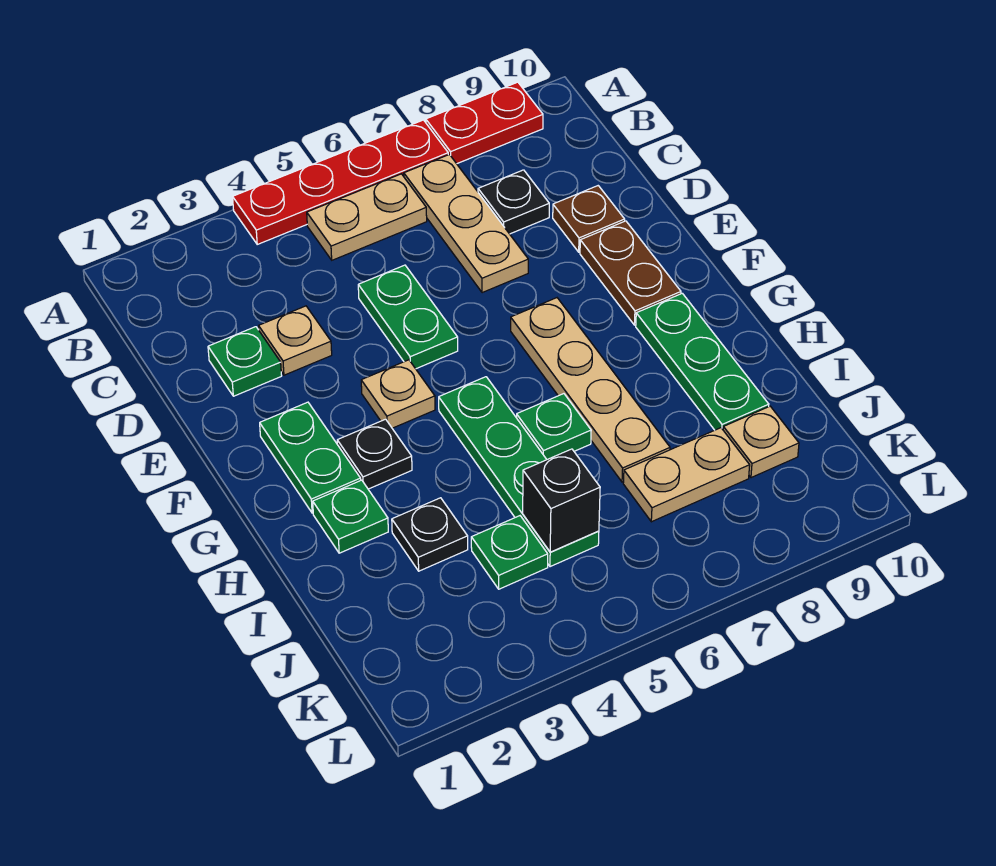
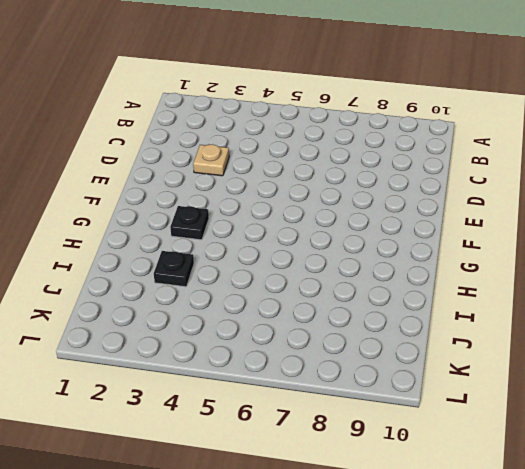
none -> red plate A4:A7 level 1
none -> red plate A8:A9 level 1
none -> tan plate B5:B6 level 1

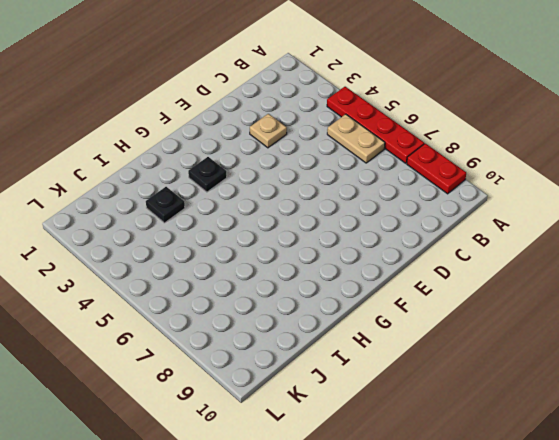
none -> tan plate B7:D7 level 1
none -> black plate C8 level 1
none -> green plate D2 level 1

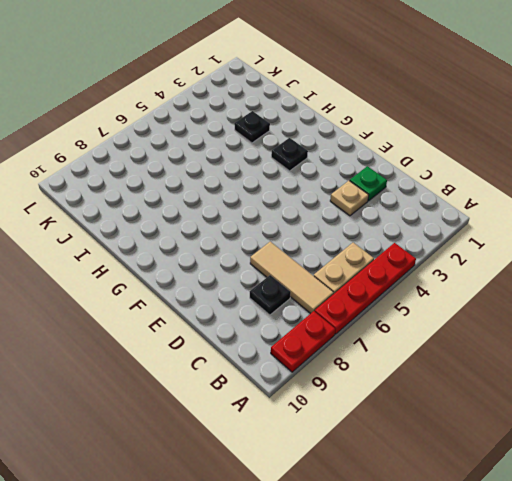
tan tile B7:D7 level 1 -> tan plate B7:D7 level 1
none -> green plate D5:E5 level 1
none -> brown plate D9 level 1
none -> brown plate E9:F9 level 1

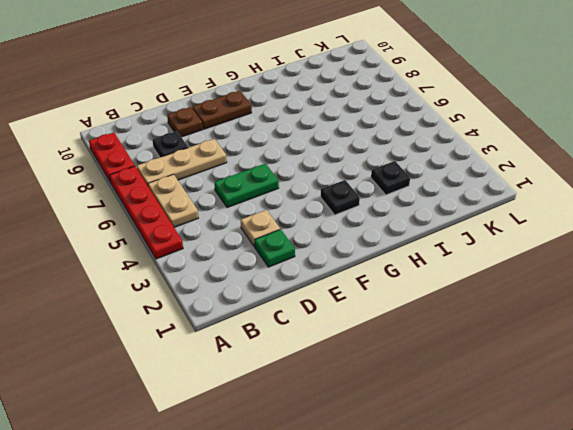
none -> green plate F2:G2 level 1
none -> tan plate F4 level 1
none -> tan plate F7:I7 level 1

